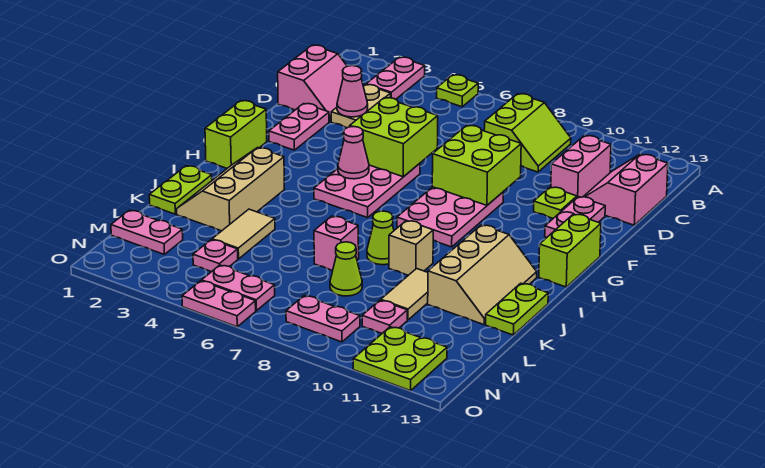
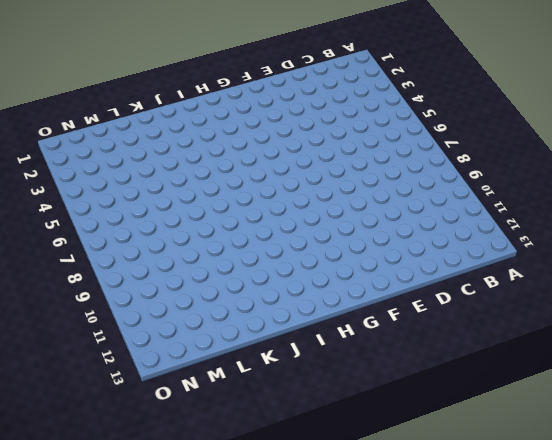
none -> pink plate A3:B3 level 1
none -> lime plate A5 level 1
none -> lime slope B8:C9 level 1 top 8
none -> pink slope C1:D2 level 1 top 1

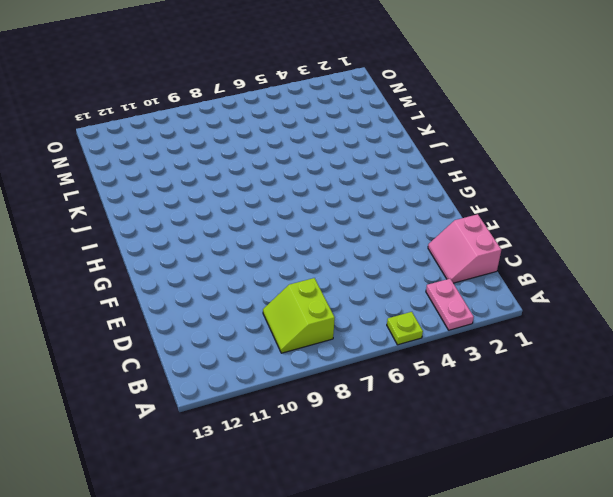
none -> tan plate C3:D3 level 1
none -> pink brick C11:D11 level 1
none -> pink slope C12:D13 level 1 top 13
none -> pink plate E2:F2 level 1

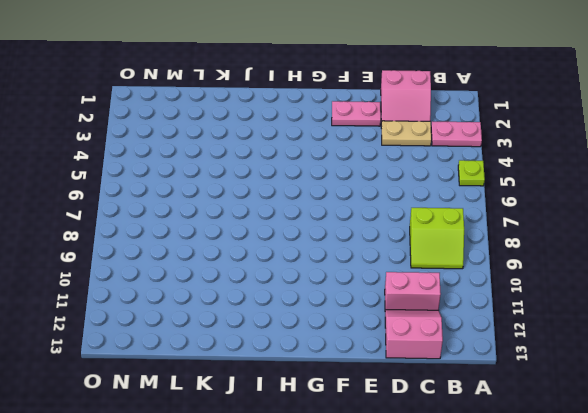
none -> lime plate E11 level 1
none -> pink plate E12:F12 level 1
none -> pink plate F5:H6 level 1
none -> pink plate F8:H9 level 1

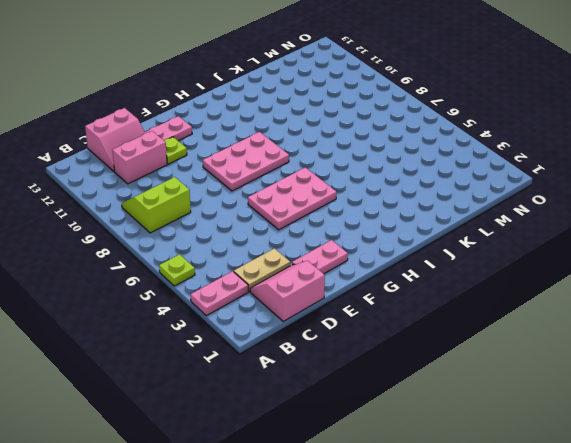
none -> lime brick G1:H1 level 1
none -> lime brick G13:H13 level 1
none -> tan slope I2:K3 level 1 top 3
none -> tan slope I11:K12 level 1 top 11

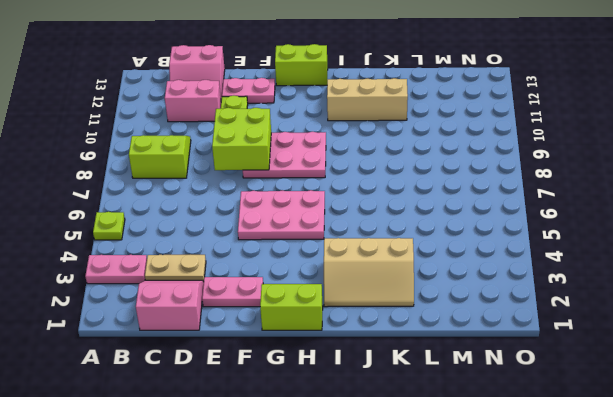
none -> lime plate J1:K1 level 1
none -> lime cone J8 level 1
none -> tan brick J9 level 1
none -> lime plate J13:K13 level 1

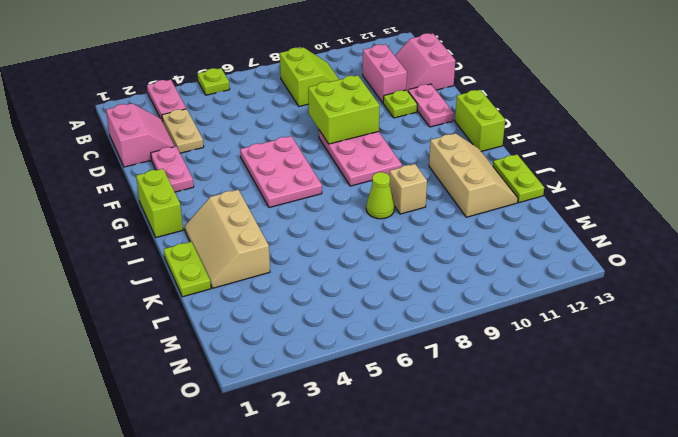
none -> tan tile K4:L4 level 1
none -> pink brick K7 level 1
none -> tan tile K10:L10 level 1
none -> lime cone L8 level 1

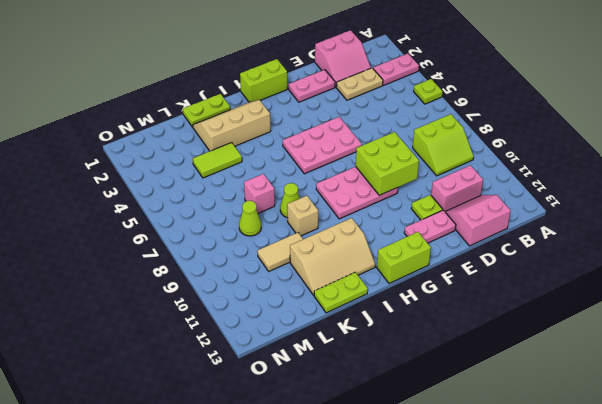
lime tile K4:L4 level 1 -> tan tile K4:L4 level 1
none -> pink plate M1:M2 level 1
none -> pink plate M4 level 1
none -> pink plate M10 level 1
none -> pink plate N5:N6 level 1

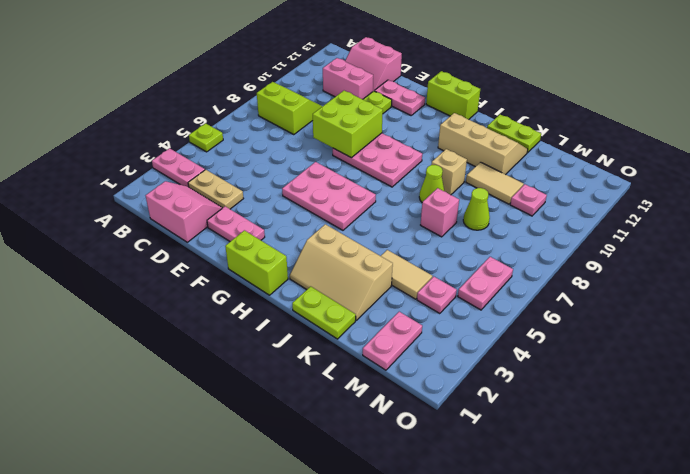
none -> pink plate N8:N9 level 1
none -> lime plate N11:O12 level 1
none -> pink plate O5:O6 level 1
none -> pink cone D3 level 2

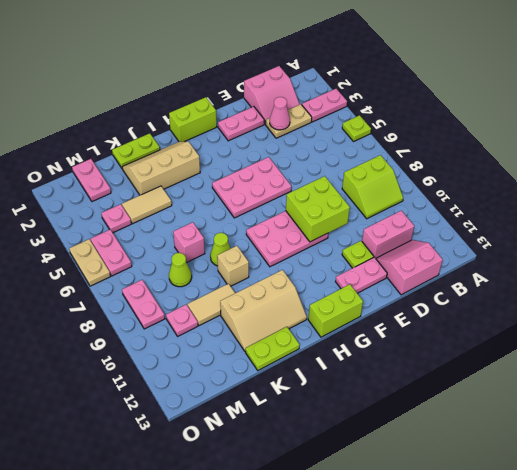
tan plate O5:O6 level 1 -> pink plate O5:O6 level 1
none -> lime plate N11:O12 level 1
none -> lime brick E5:F6 level 2
none -> pink cone G5 level 2

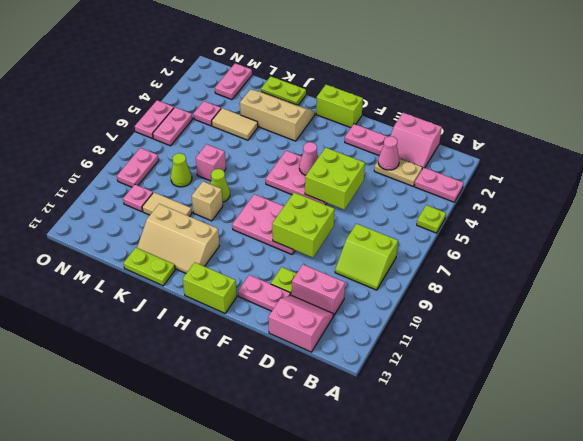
none -> lime plate N11:O12 level 1

